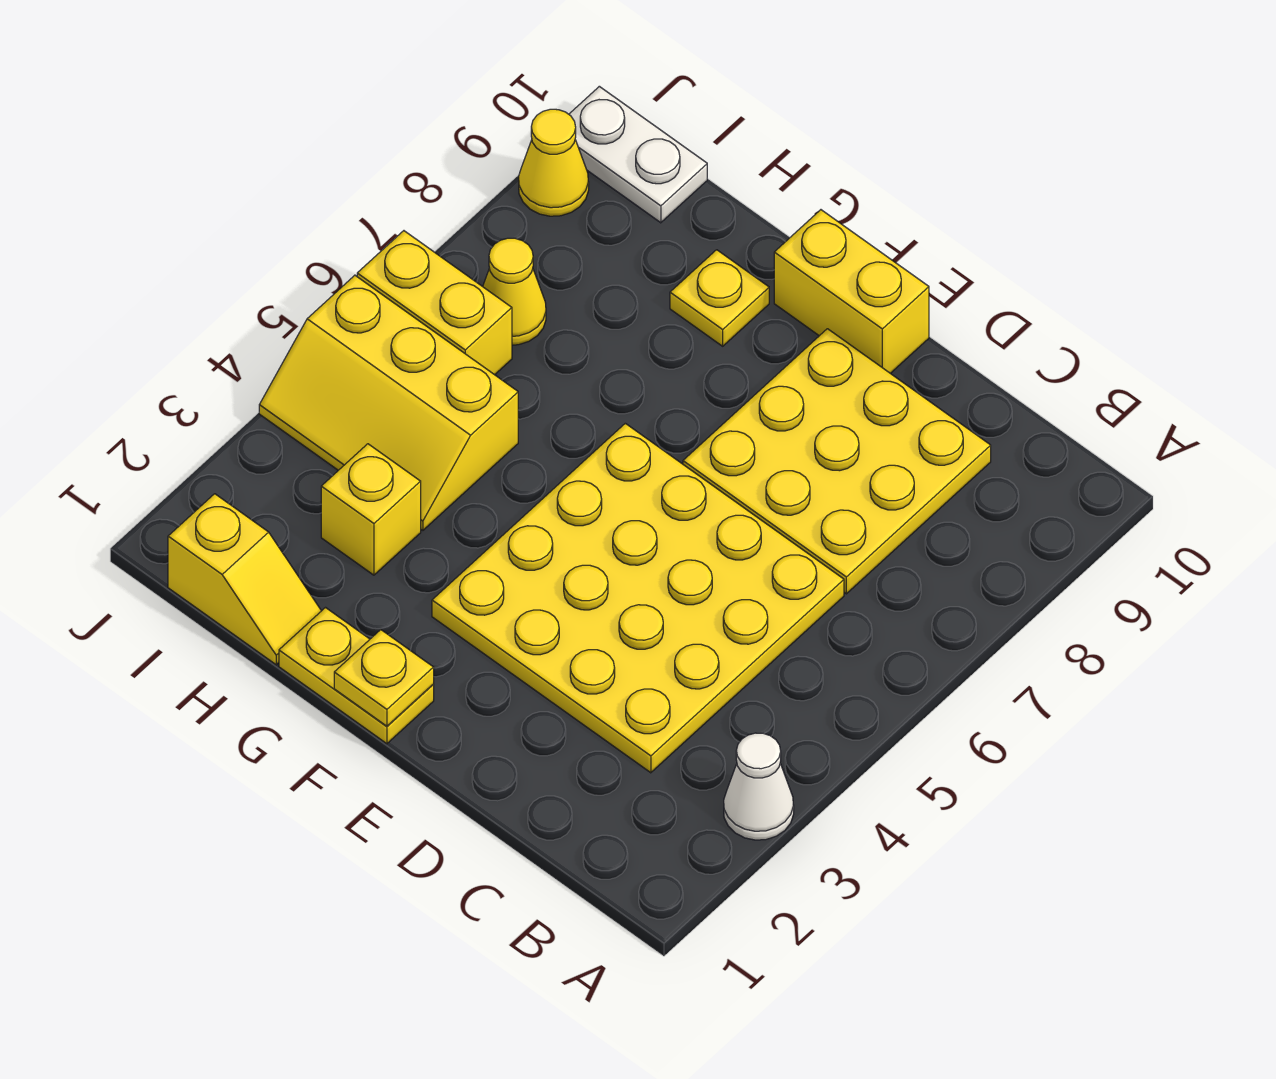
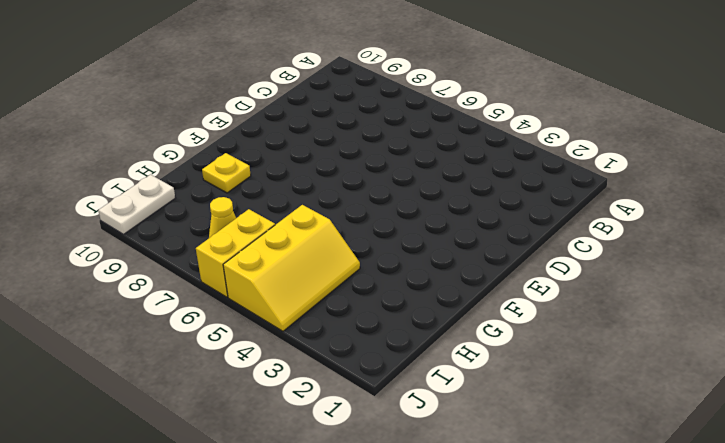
none -> white cone A3 level 1
none -> yellow plate C3:F6 level 1
none -> yellow plate C7:E9 level 1

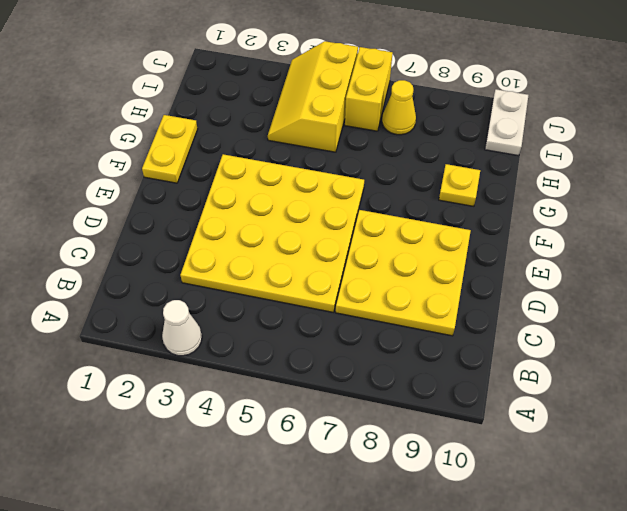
none -> yellow brick E10:F10 level 1
none -> yellow slope H1:I1 level 1 top I
none -> yellow brick H3 level 1

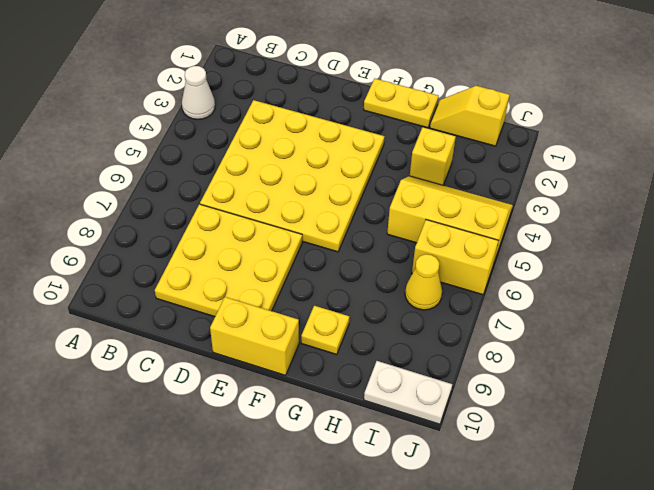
none -> yellow cone J9 level 1
none -> yellow plate F1 level 2

